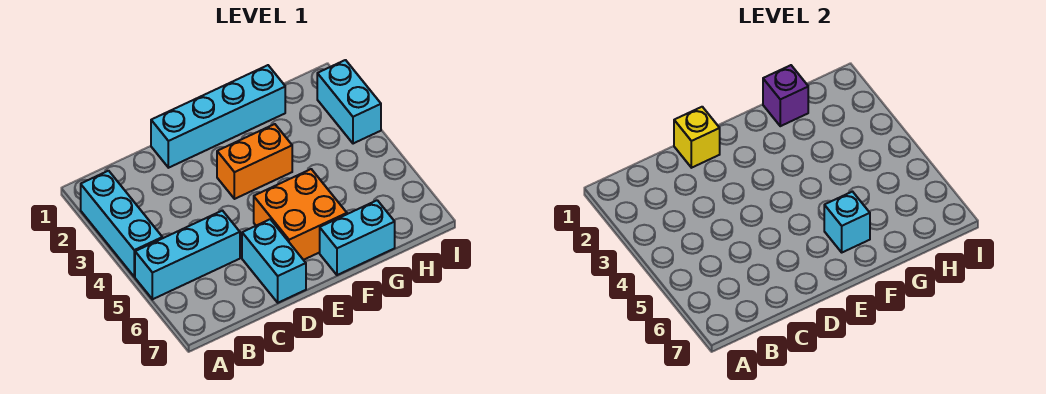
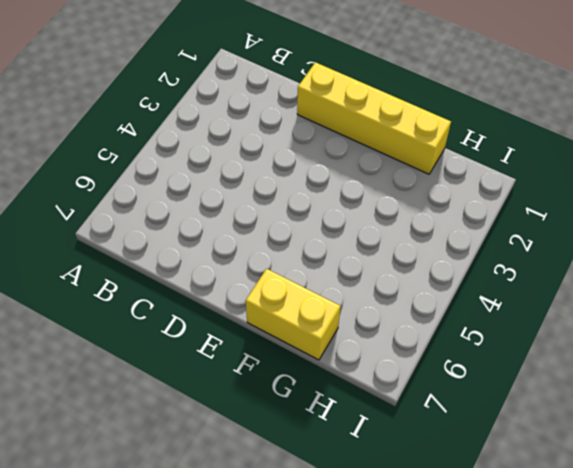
yellow brick D1:G1 level 1 -> cyan brick D1:G1 level 1
yellow brick F7:G7 level 1 -> cyan brick F7:G7 level 1
none -> cyan brick A2:A4 level 1
none -> cyan brick A5:C5 level 1

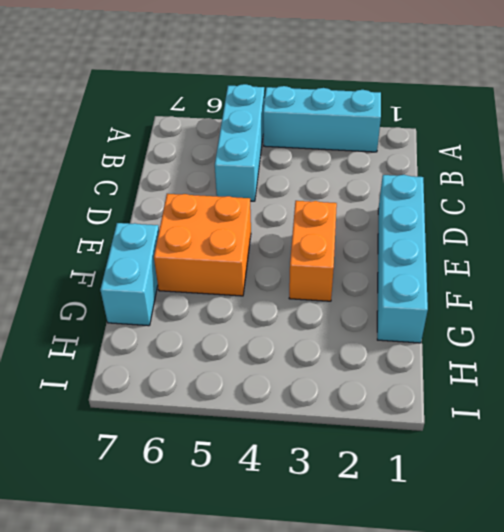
none -> cyan brick D6:D7 level 1
none -> cyan brick I2:I3 level 1

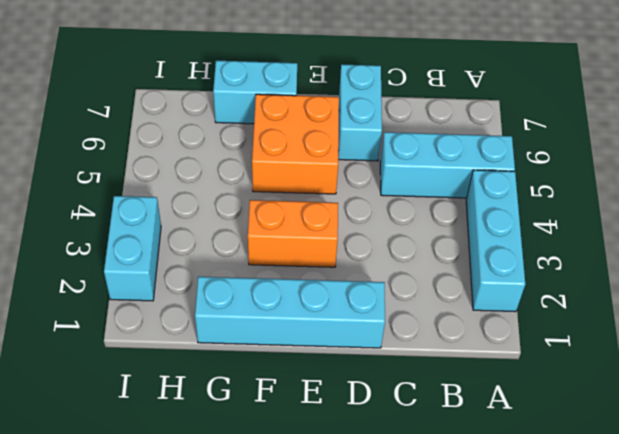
none -> yellow brick D1 level 2
none -> cyan brick F6 level 2

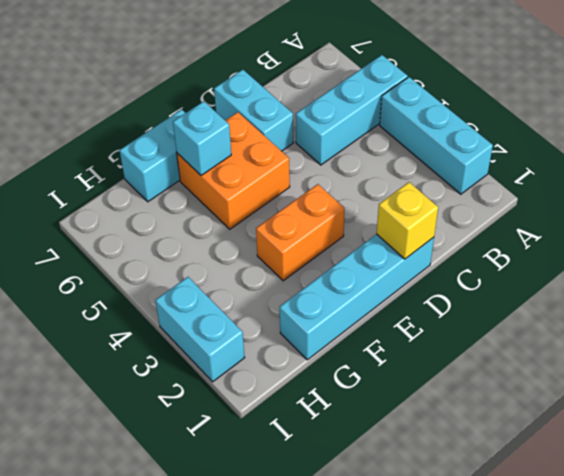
none -> purple brick G1 level 2

